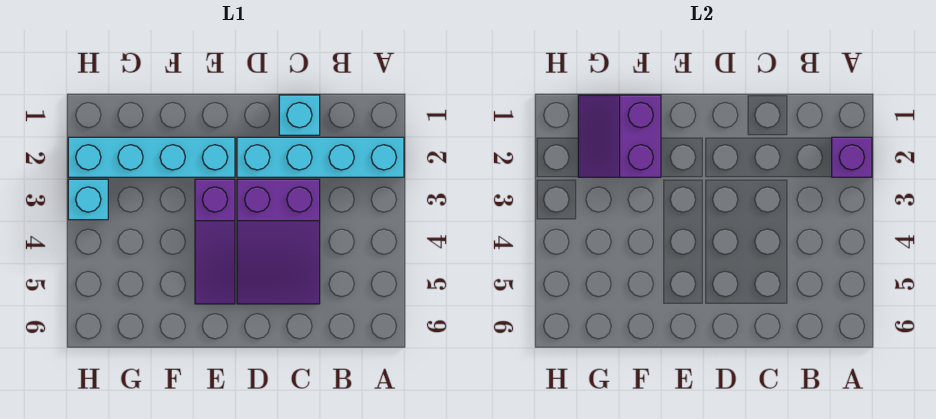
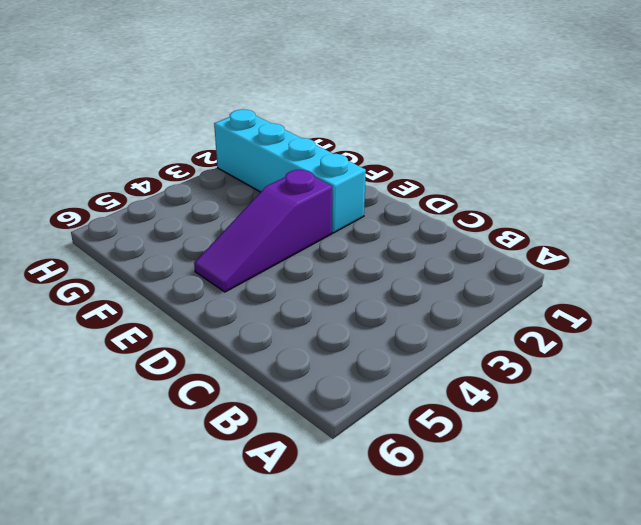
none -> cyan brick A2:D2 level 1
none -> cyan brick C1 level 1

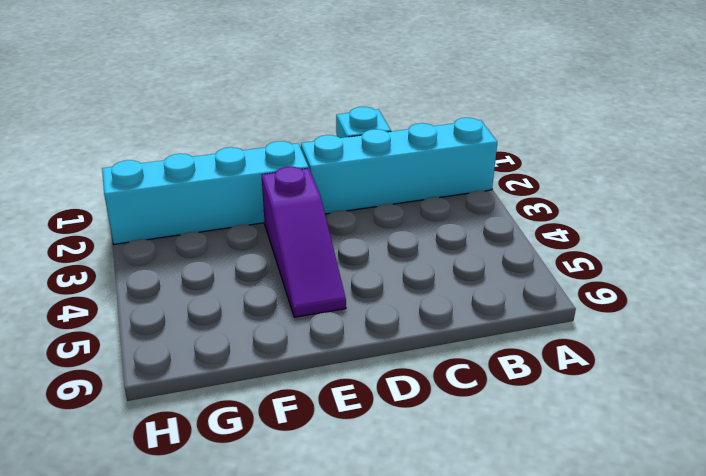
none -> purple slope C3:D5 level 1 top 3
none -> cyan brick H3 level 1

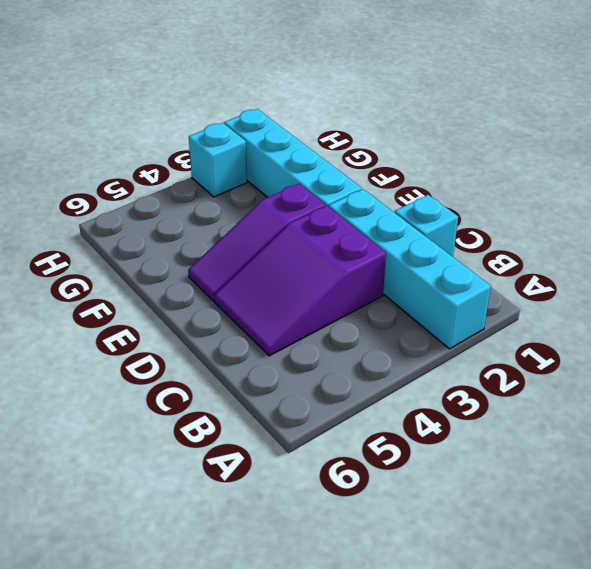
none -> purple brick A2 level 2
none -> purple slope F1:G2 level 2 top F

